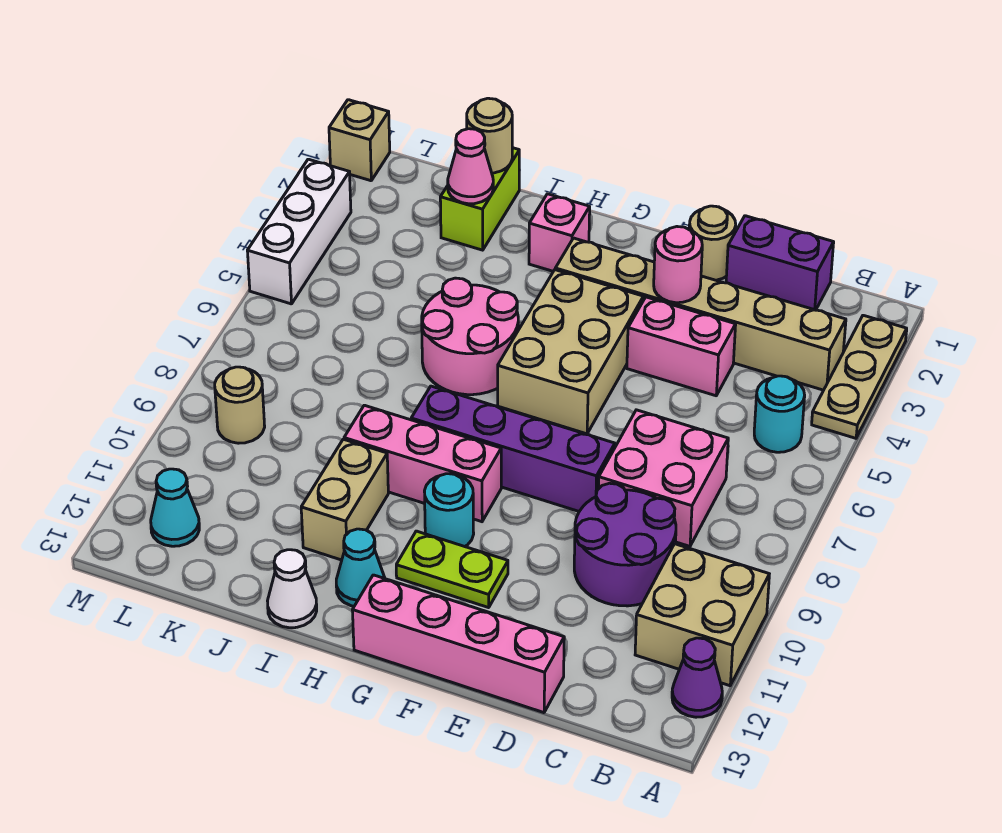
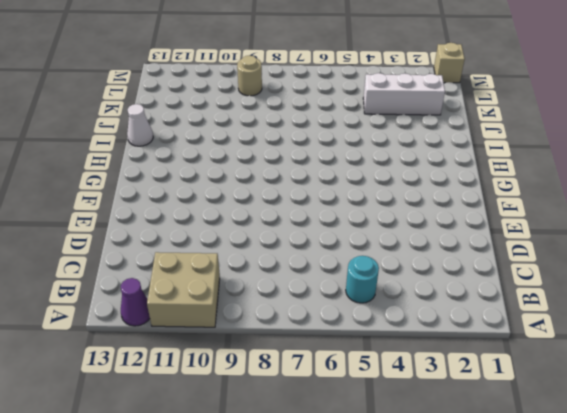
white brick K2:K4 level 1 -> white brick M3:M5 level 1
none -> tan plate A2:A4 level 1
none -> tan brick B3:G3 level 1
none -> purple brick C1:D1 level 1

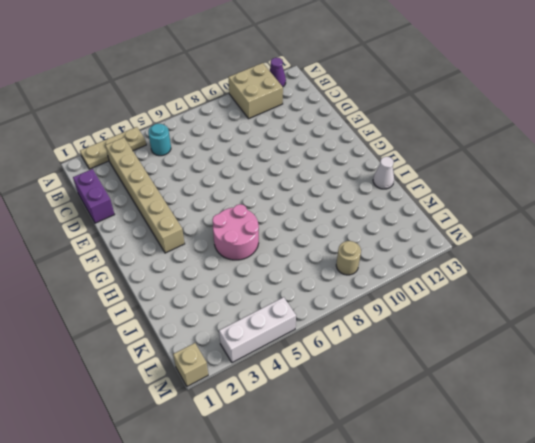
none -> pink brick C7:D8 level 1
none -> purple round brick C9:D10 level 1
none -> pink brick D4:E4 level 1

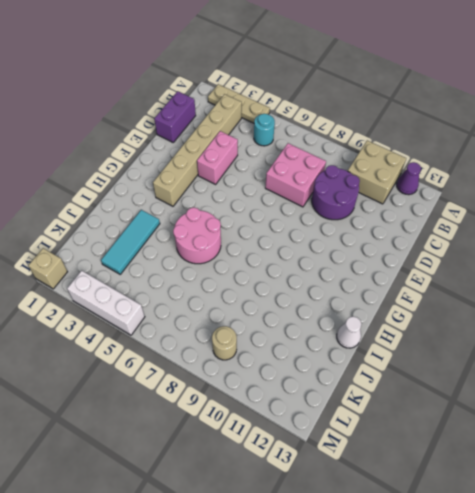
cyan tile I3:K3 level 1 -> none
none -> pink brick D13:G13 level 1
none -> tan round brick E1 level 1
none -> purple brick E8:H8 level 1

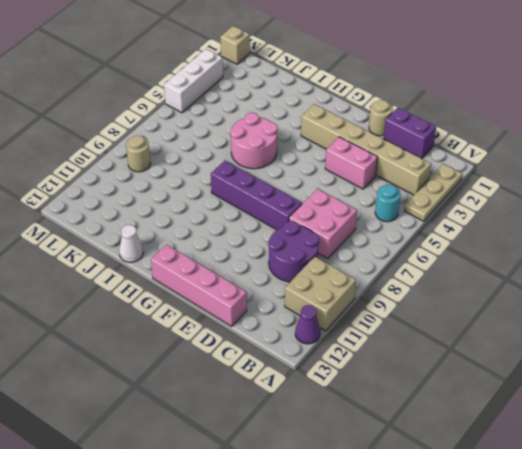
none -> tan brick F4:G6 level 1
none -> lime plate F11:G11 level 1
none -> pink brick G9:I9 level 1

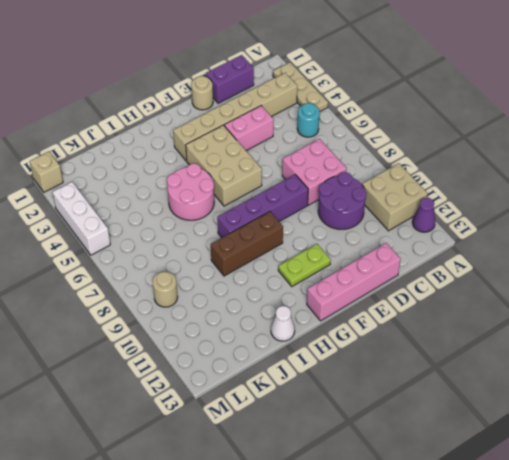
brown brick G9:I9 level 1 -> pink brick G9:I9 level 1
none -> cyan round brick G10 level 1
none -> pink brick H2 level 1
none -> cyan cone H12 level 1

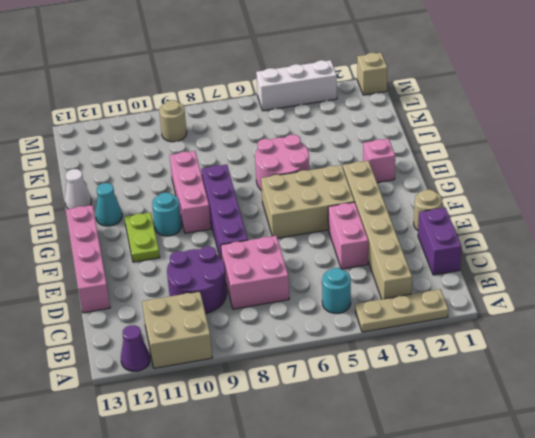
none -> tan brick I10:I11 level 1
none -> lime brick J1:J2 level 1
none -> cyan cone L12 level 1

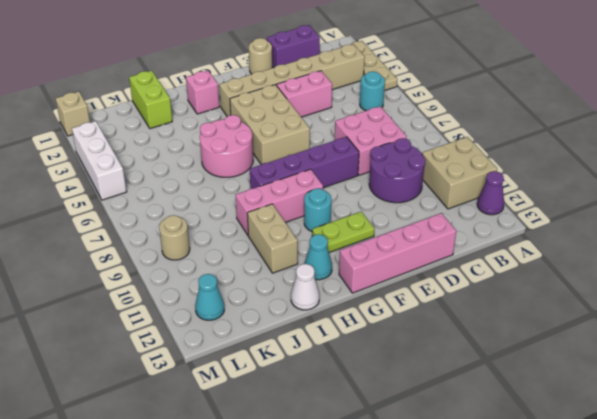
none -> pink round brick E3 level 2
none -> tan round brick J1 level 2
none -> pink cone J2 level 2

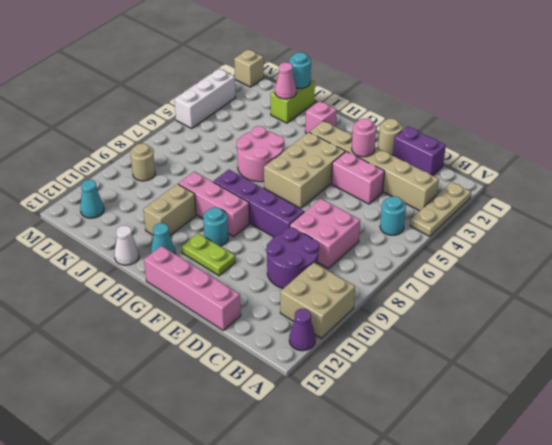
cyan round brick J1 level 2 -> tan round brick J1 level 2

